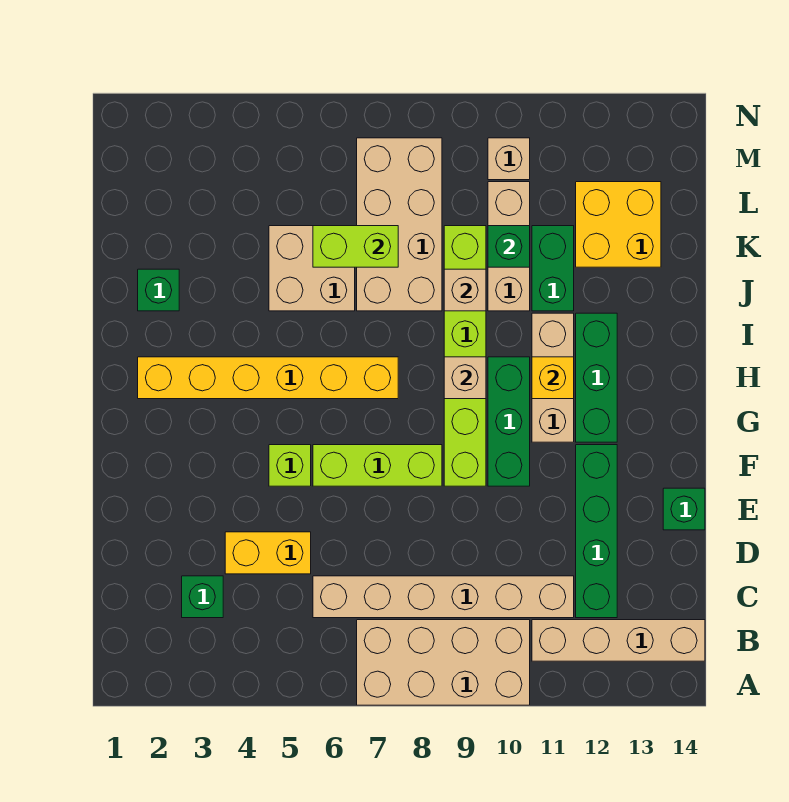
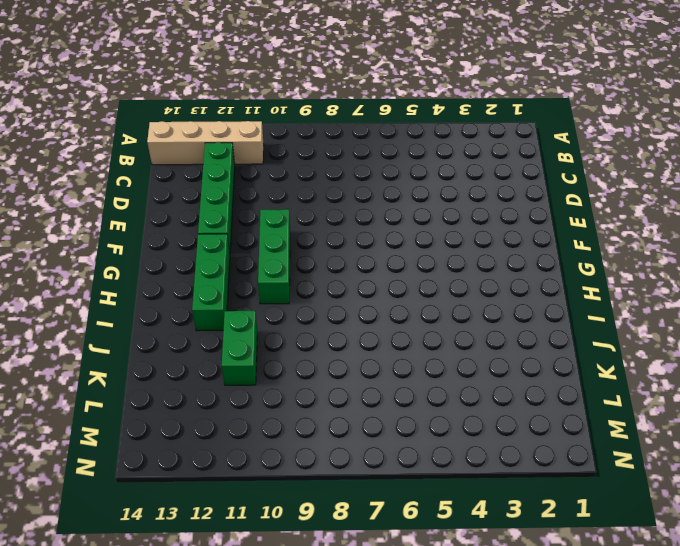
none -> tan brick A7:B10 level 1
none -> green brick C3 level 1
none -> tan brick C6:C11 level 1

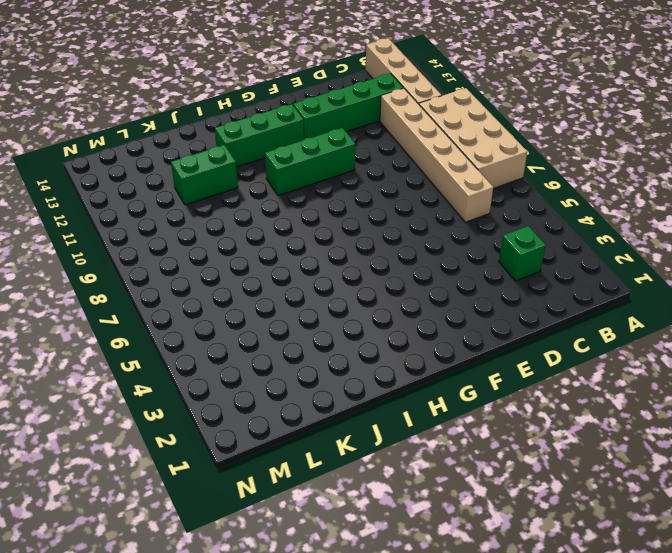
none -> yellow brick D4:D5 level 1
none -> green brick E14 level 1
none -> lime brick F5 level 1

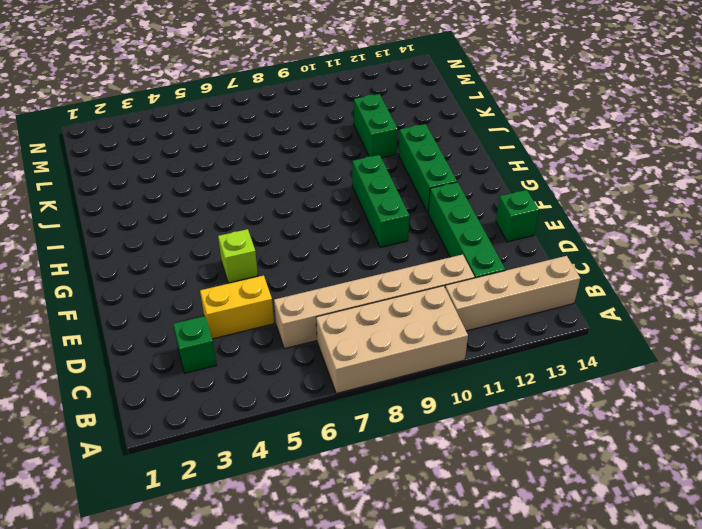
none -> lime brick F6:F8 level 1
none -> lime brick F9:K9 level 1
none -> tan brick G11:I11 level 1

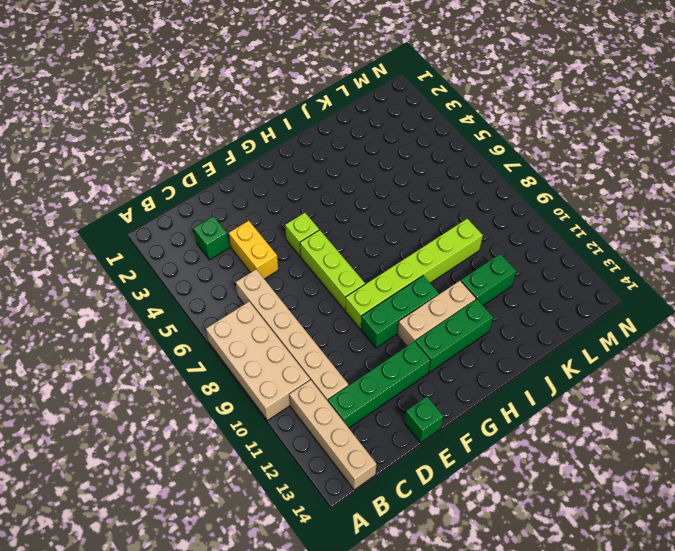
none -> yellow brick H2:H7 level 1
none -> green brick J2 level 1
none -> tan brick J5:K6 level 1

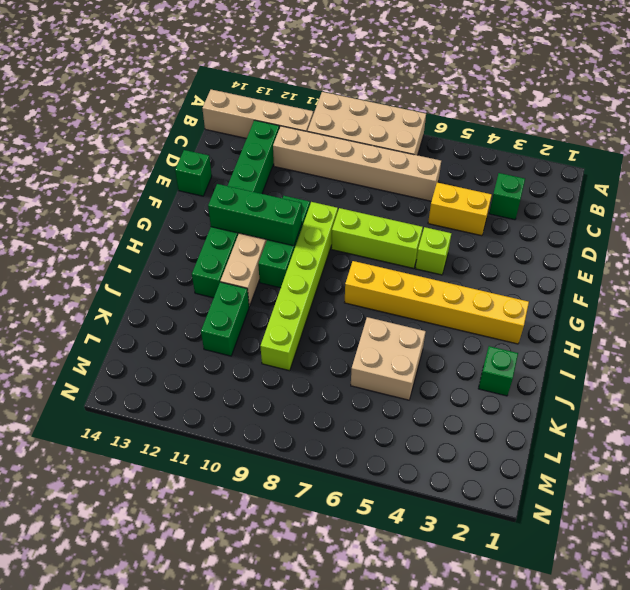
green brick G10:G12 level 2 -> none
none -> tan brick J7:M8 level 1
none -> tan brick J10:L10 level 1
none -> yellow brick K12:L13 level 1

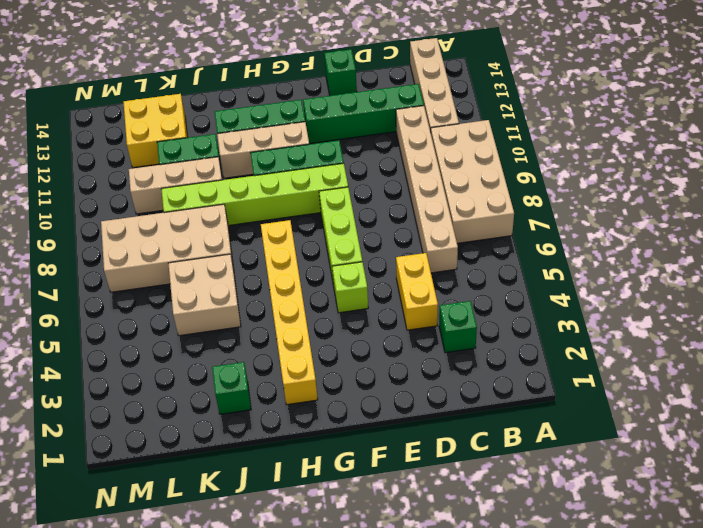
none -> tan brick M10 level 1
none -> tan brick H9 level 2
none -> yellow brick H11 level 2

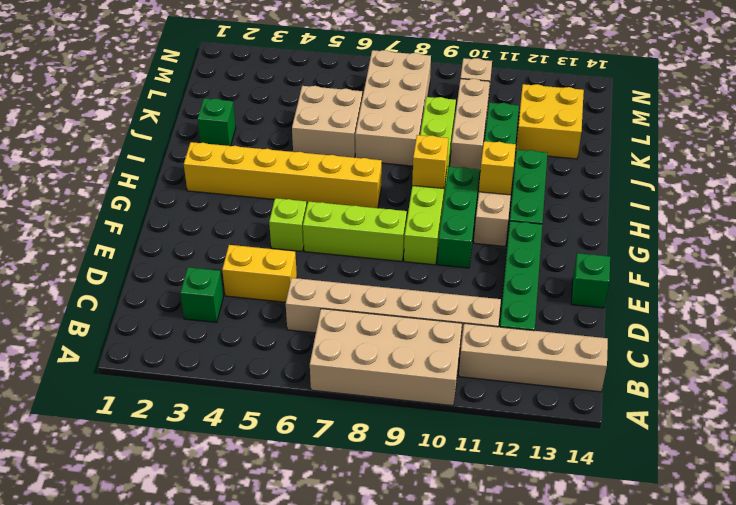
yellow brick H9 level 2 -> tan brick H9 level 2
none -> tan brick J9 level 2
none -> lime brick K6:K7 level 2
none -> green brick K10 level 2

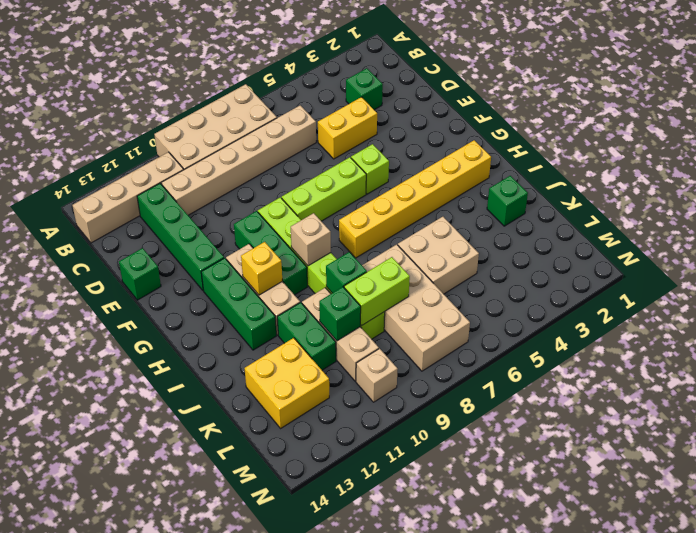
green brick J9 level 2 -> tan brick J9 level 2
lime brick K8:K9 level 2 -> lime brick K6:K7 level 2

